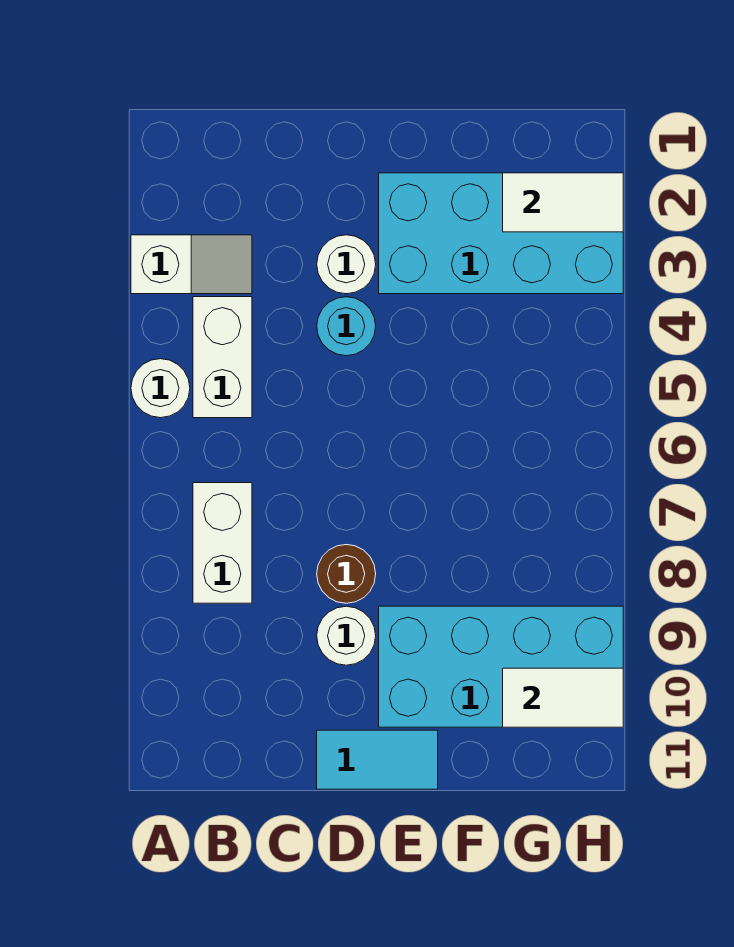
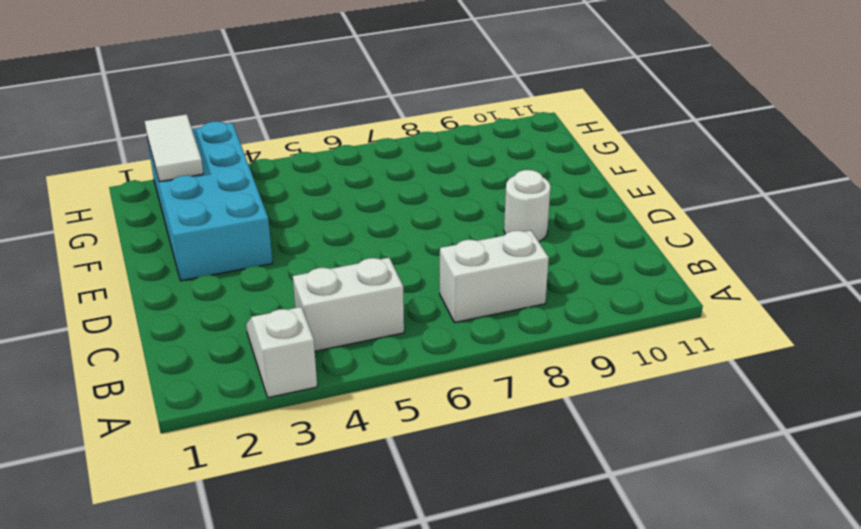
none -> white round brick A5 level 1
none -> white round brick D3 level 1
none -> cyan round brick D4 level 1

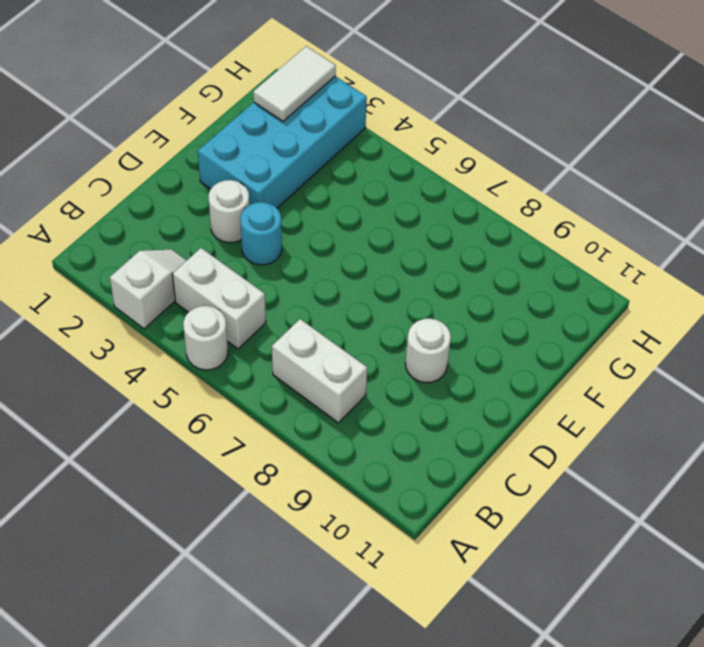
none -> brown round brick D8 level 1
none -> cyan tile D11:E11 level 1
none -> cyan brick E9:H10 level 1

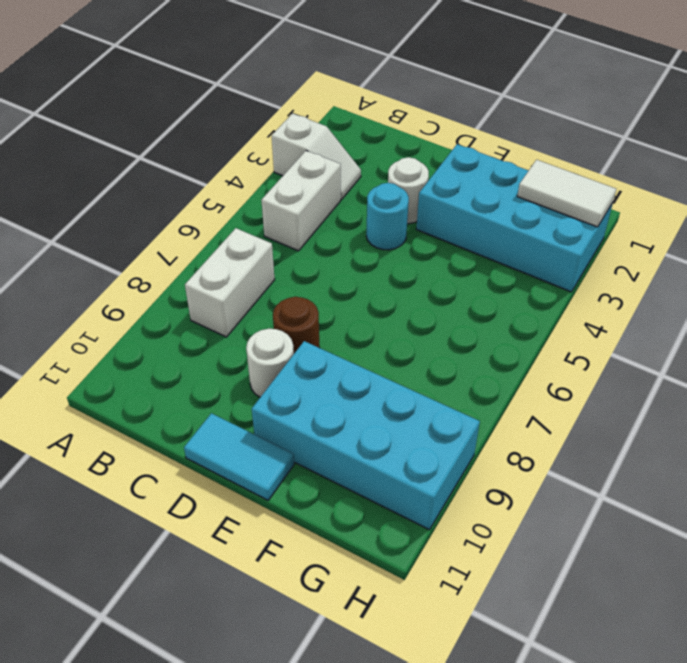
none -> white round brick A5 level 1
none -> white tile G10:H10 level 2

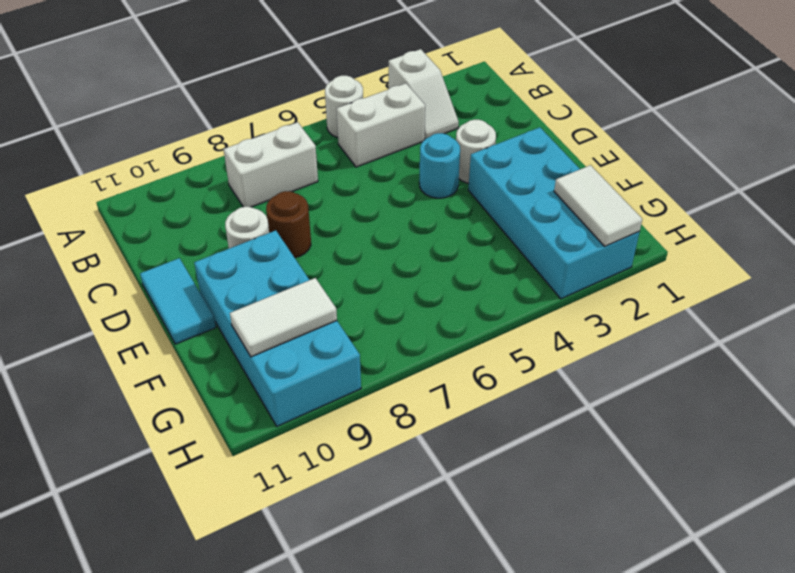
white tile G9:G10 level 2 -> white tile G10:H10 level 2

